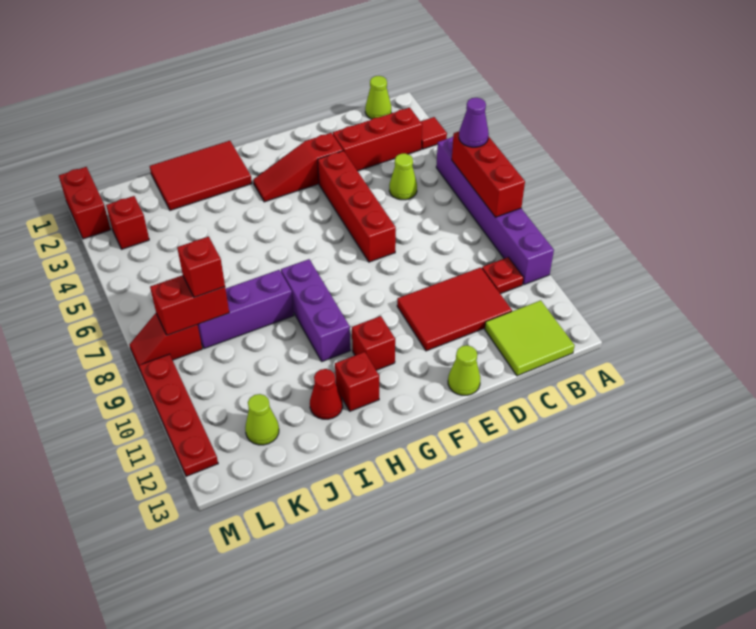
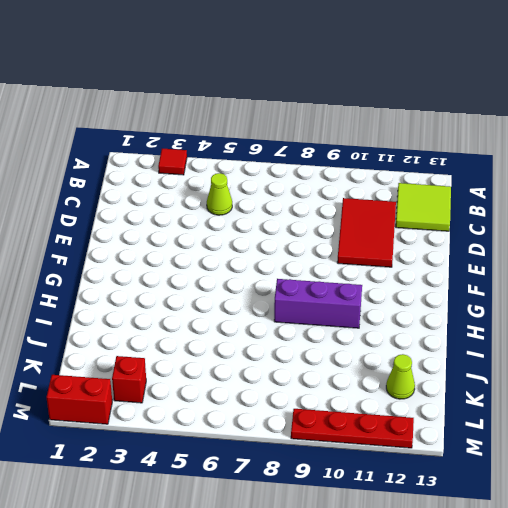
none -> purple brick A5:A10 level 1
none -> lime cone B1 level 1
none -> red brick B3:D3 level 1

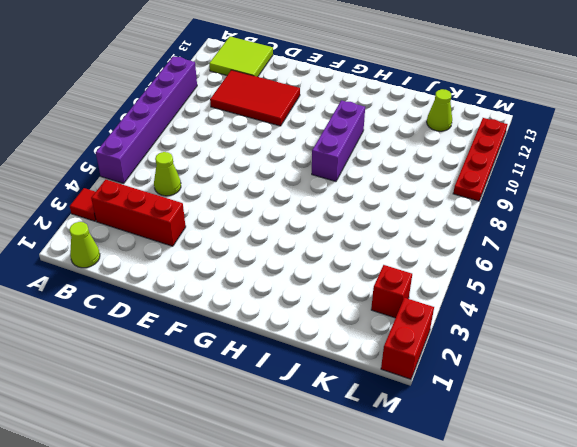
none -> red plate B10 level 1
none -> red slope E3:G3 level 1 top E
none -> red brick E4:E7 level 1

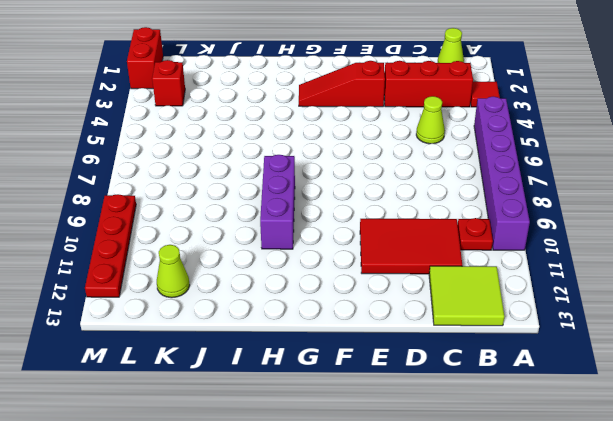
none -> red brick E4:E7 level 1
none -> lime cone E13 level 1
none -> red brick G11 level 1

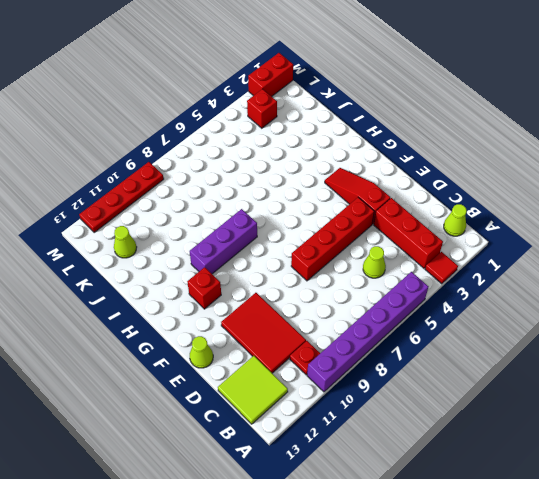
none -> red tile H1:J2 level 1
none -> red brick H12 level 1
none -> purple brick I8:K8 level 1

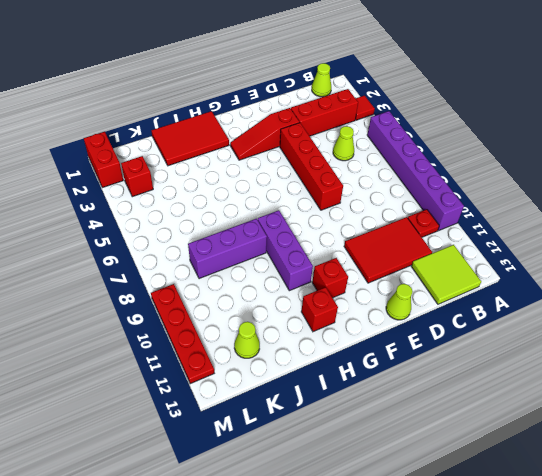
none -> red cone I12 level 1
none -> red slope L8:M8 level 1 top L
none -> red brick A6:A8 level 2

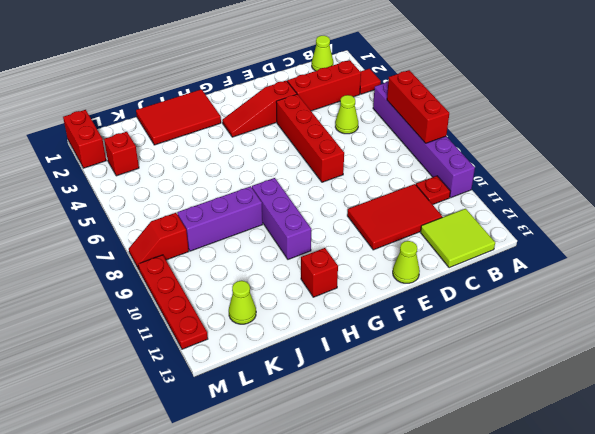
none -> red brick G11 level 1
none -> red cone I12 level 1
none -> red brick K8:L8 level 2

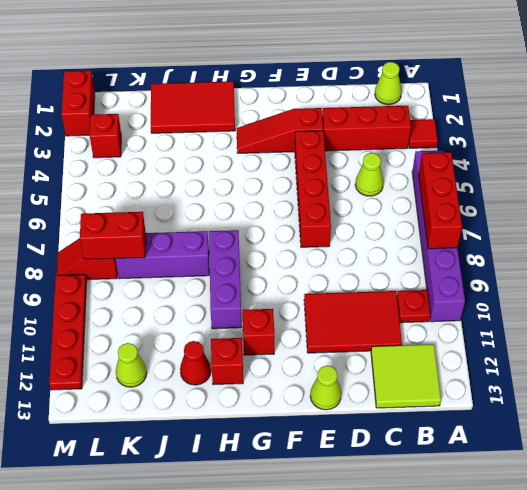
none -> purple cone A6 level 3
none -> red brick K8 level 3

